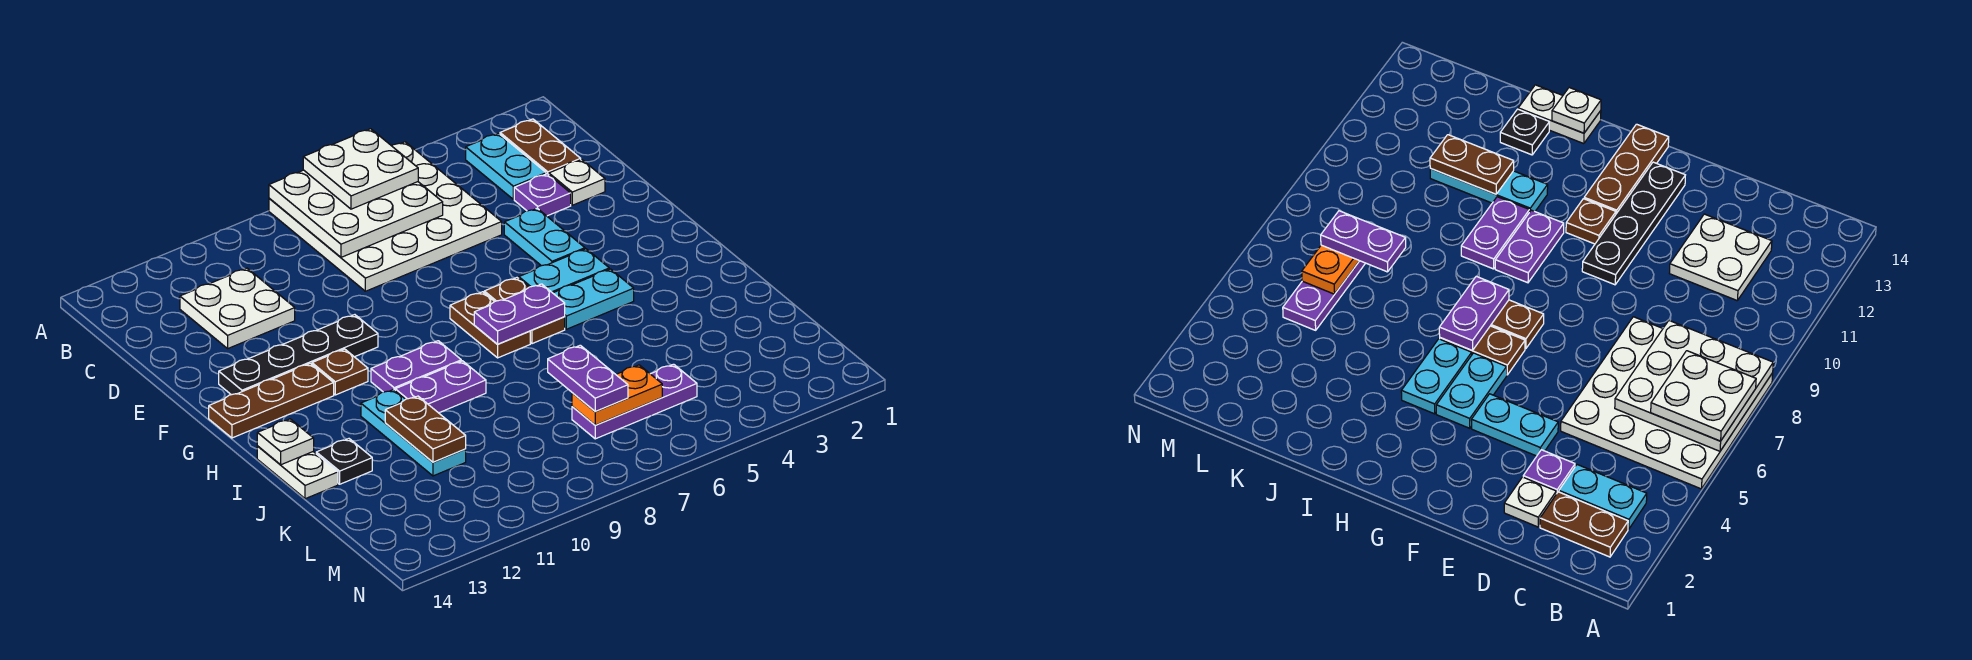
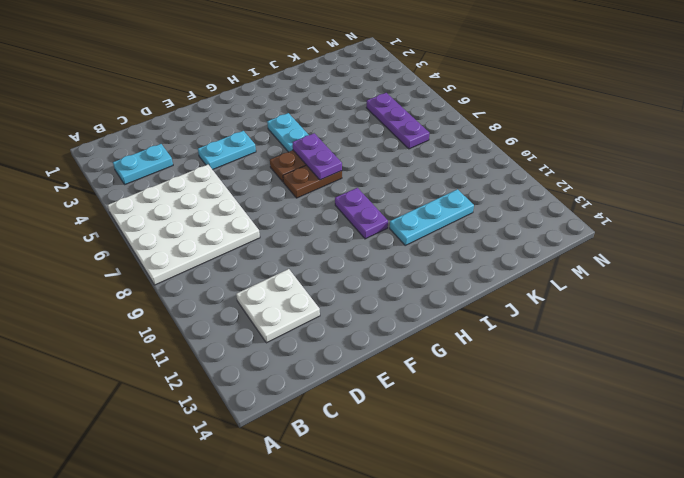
none -> brown plate B2:C2 level 1
none -> white plate D2 level 1
none -> purple plate D3 level 1

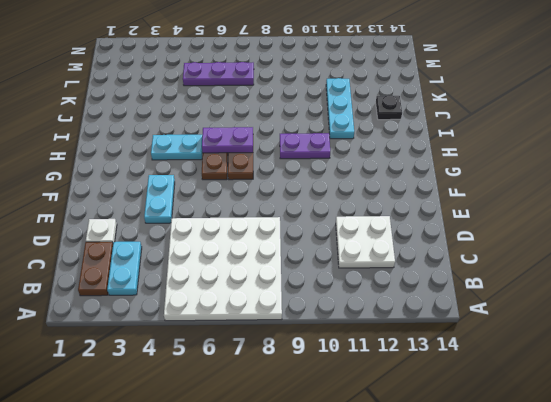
none -> purple plate D3 level 1
none -> black plate F10:F13 level 1
none -> cyan plate G4:G5 level 1

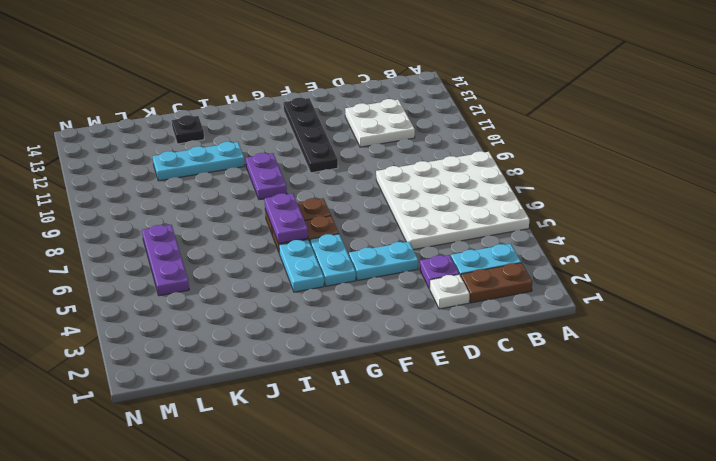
none -> brown plate G11 level 1
none -> brown plate G12:G14 level 1
none -> purple plate I9:I10 level 1

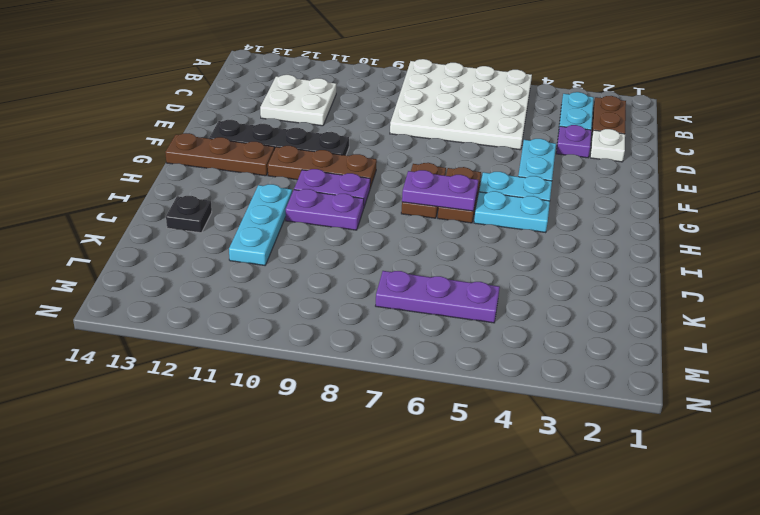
brown plate G9:G11 level 1 -> brown plate G11 level 1
none -> white plate I14:J14 level 1
none -> white plate A6:C8 level 2
none -> white plate I14 level 2

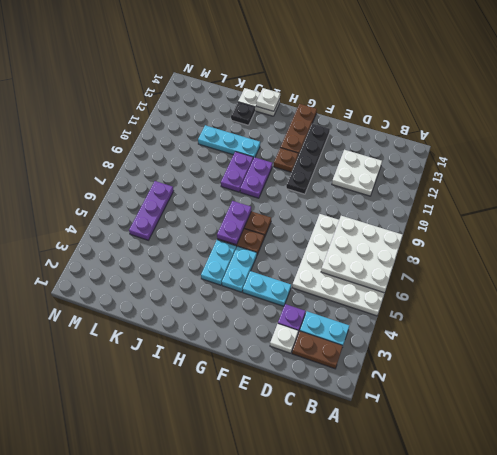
none -> brown plate J11:K11 level 2
none -> orange plate L6:L7 level 2
none -> white plate A6:B7 level 3

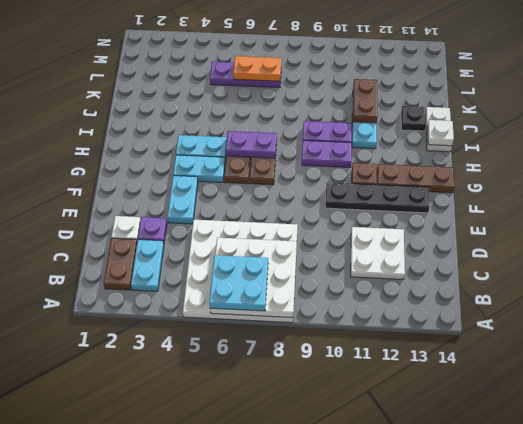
cyan plate A6:B7 level 3 -> white plate A6:B7 level 3
none -> purple plate K7:L7 level 3

